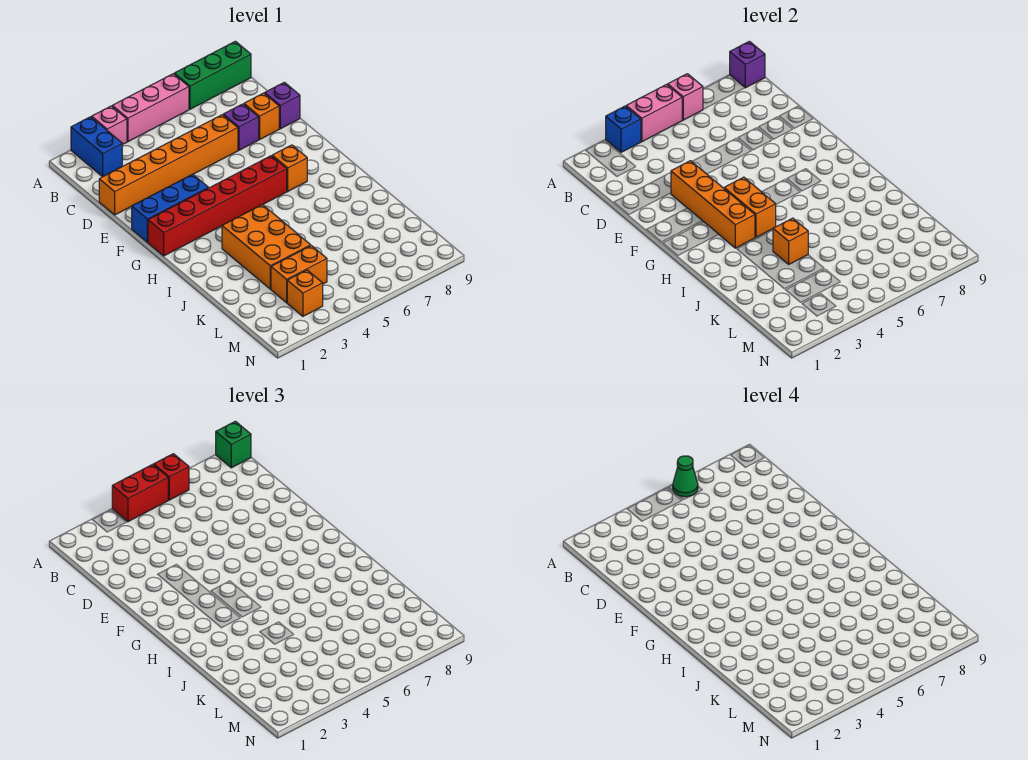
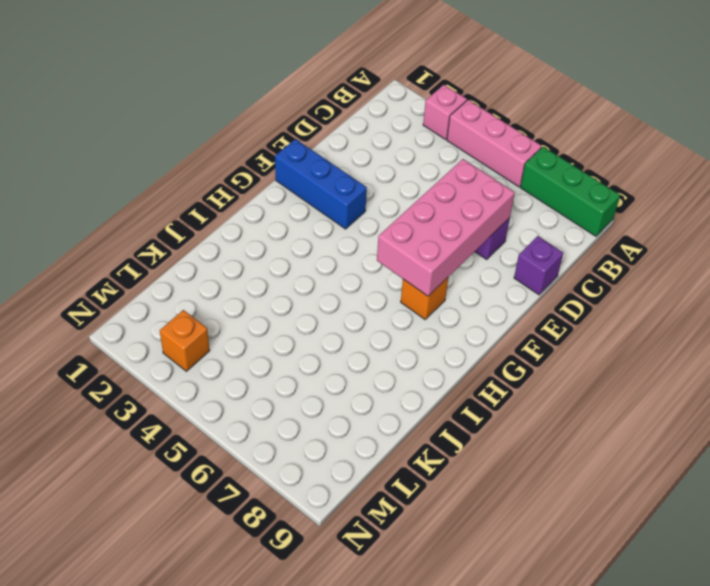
pink brick D6:G7 level 2 -> none
none -> blue brick A2:B2 level 1
none -> orange brick D1:D6 level 1
none -> orange brick D8 level 1

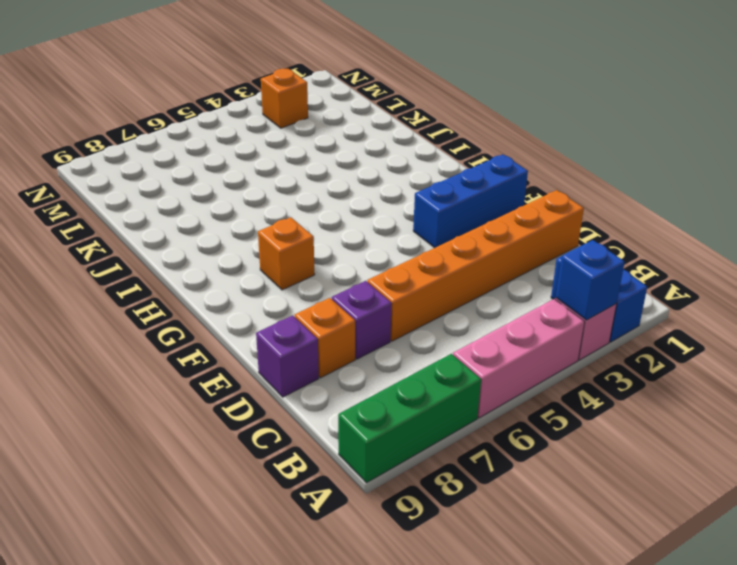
none -> red brick G1:G6 level 1
none -> orange brick I3:K4 level 1
none -> orange brick L3:L4 level 1

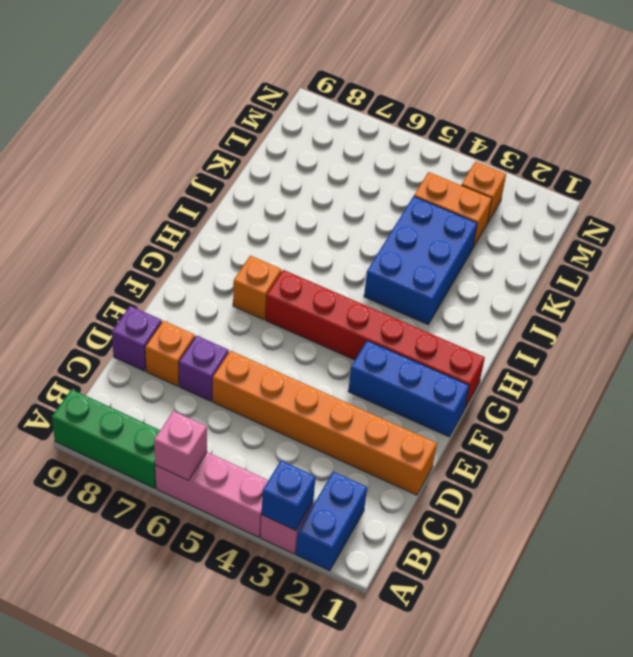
blue brick I3:K4 level 1 -> orange brick I3:K4 level 1
none -> pink brick A4:A5 level 2
none -> purple brick A9 level 2
none -> orange brick E3:H3 level 2

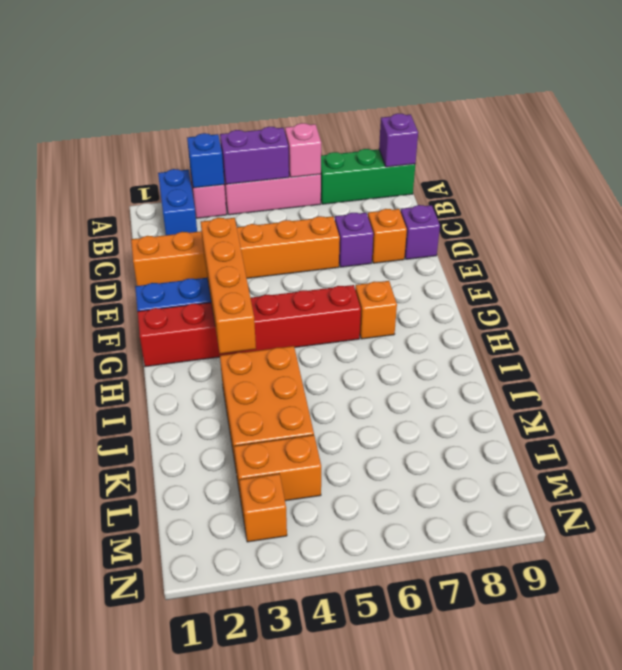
purple brick A4:A5 level 2 -> pink brick A4:A5 level 2
none -> orange brick G4:H4 level 2
none -> orange brick J4 level 2
none -> red brick A4:A5 level 3

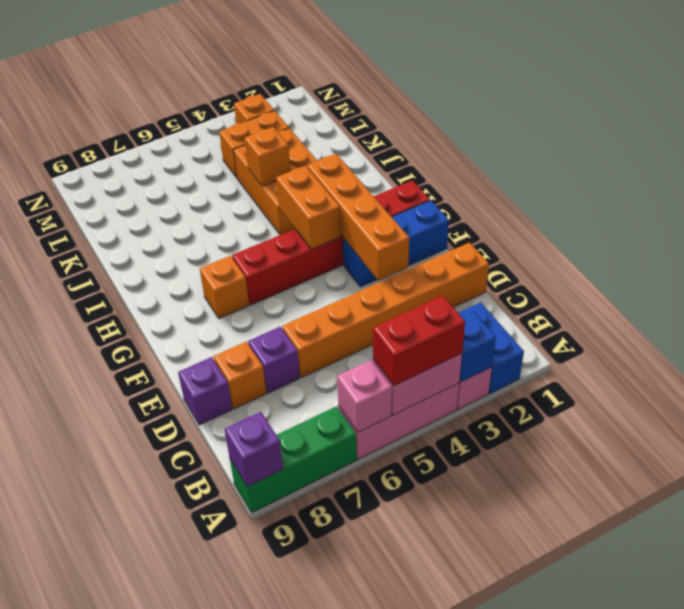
none -> red brick A6 level 3
none -> green brick A9 level 3
none -> green cone A6 level 4

